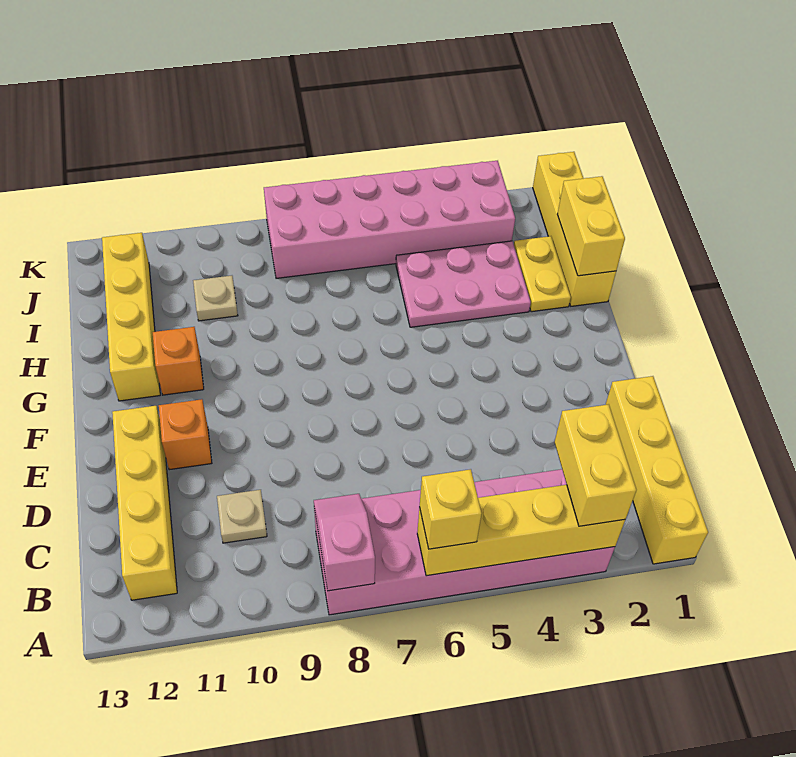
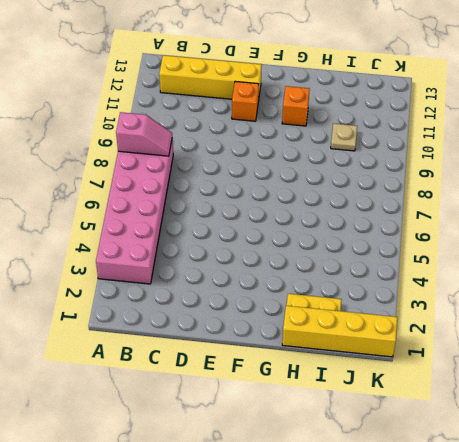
none -> yellow brick A1:D1 level 1
none -> tan plate C10 level 1
none -> yellow brick G12:J12 level 1

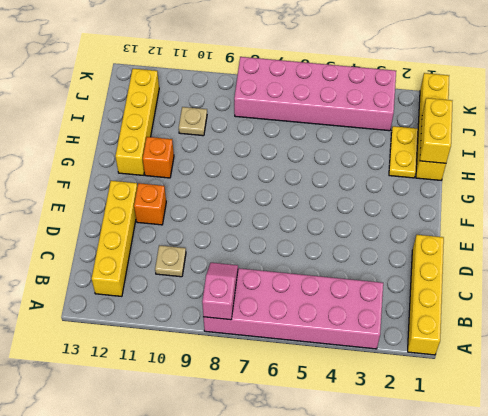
none -> pink plate H3:I5 level 1
none -> yellow brick A3:A6 level 2
none -> yellow brick A3:B3 level 3

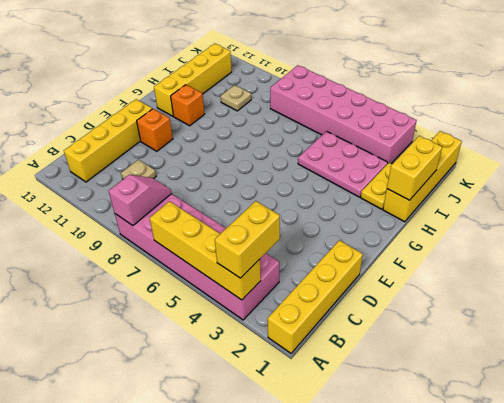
none -> yellow brick A6 level 3

